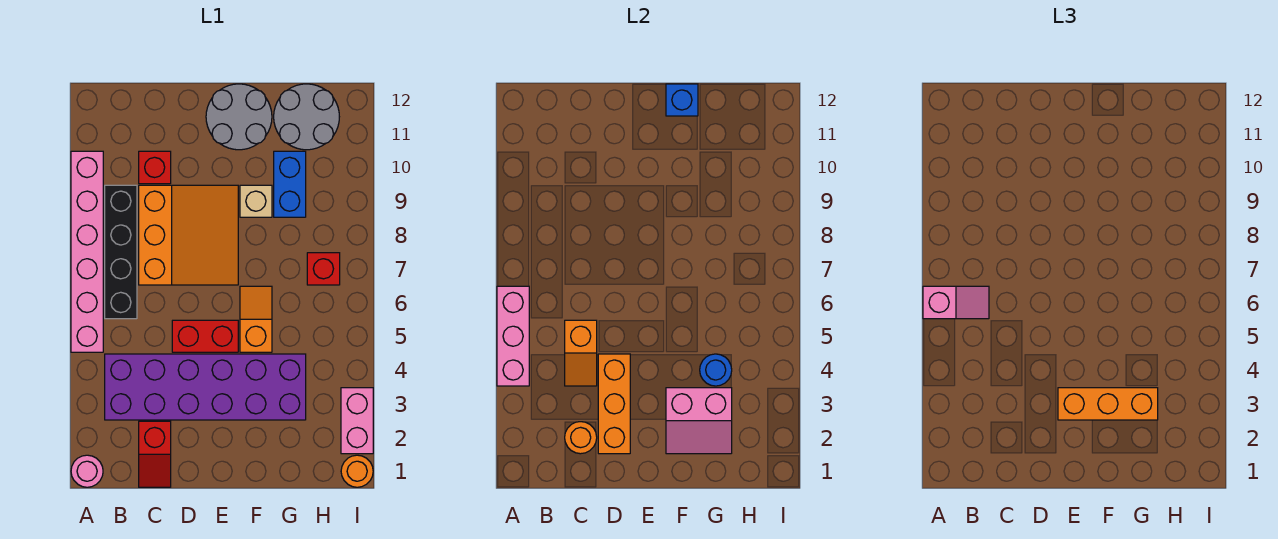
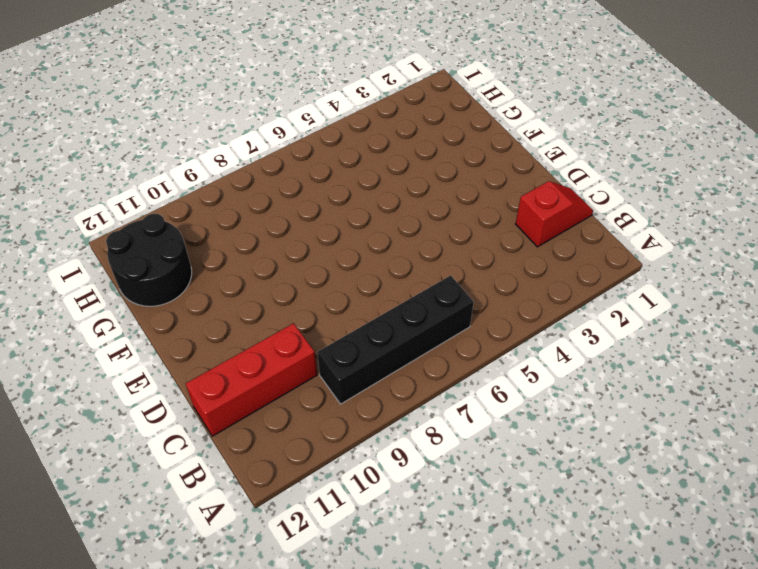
red brick C10:C12 level 1 -> red brick C10 level 1
black round brick G11:H12 level 1 -> grey round brick G11:H12 level 1
none -> pink round brick A1 level 1
none -> pink brick A5:A10 level 1
none -> purple brick B3:G4 level 1

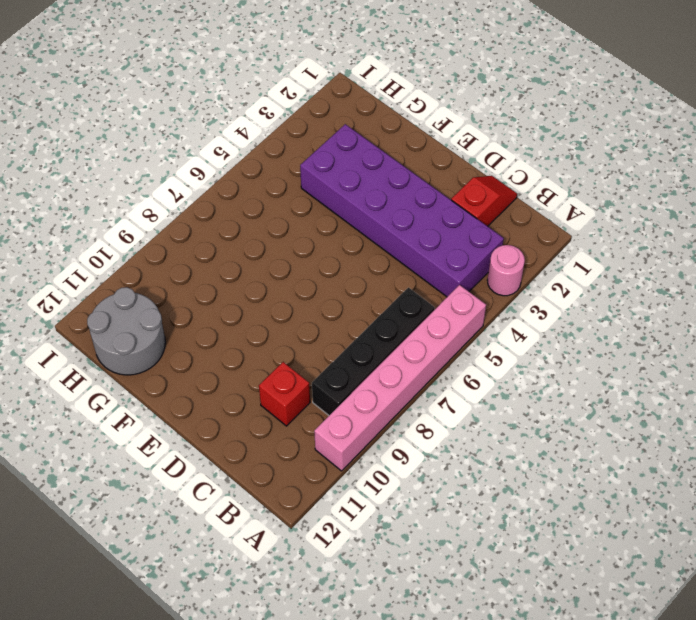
pink round brick A3 level 1 -> pink round brick A1 level 1
none -> orange slope C7:E9 level 1 top C
none -> red brick D5:E5 level 1
none -> grey round brick E11:F12 level 1

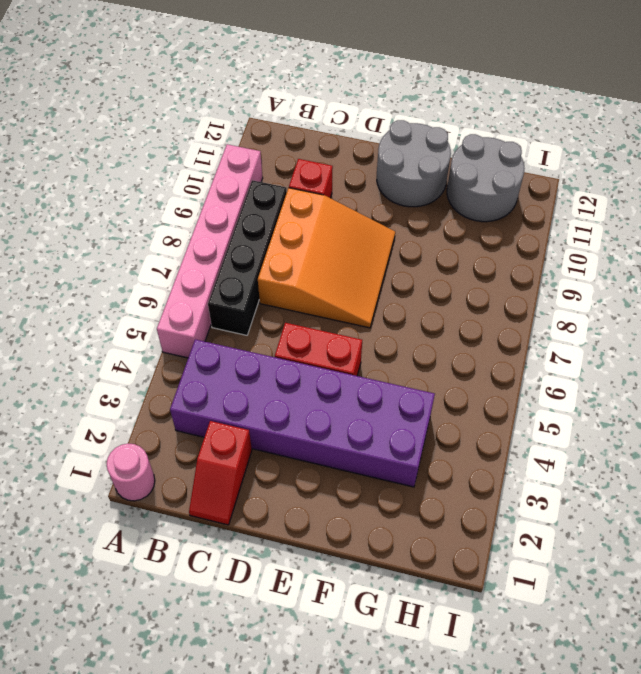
none -> orange slope F5:F6 level 1 top 5
none -> tan brick F9 level 1
none -> blue brick G9:G10 level 1

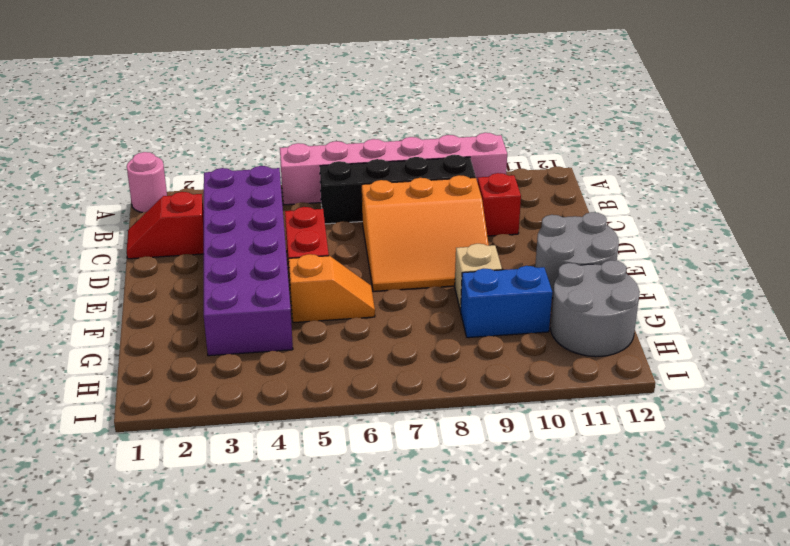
none -> red brick H7 level 1
none -> orange round brick I1 level 1
none -> pink brick I2:I3 level 1

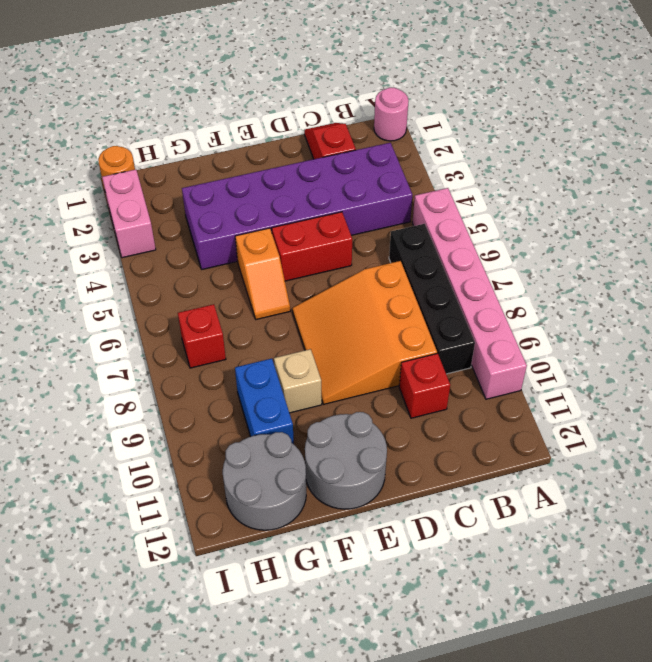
none -> pink brick A4:A6 level 2
none -> orange round brick C2 level 2
none -> orange slope C4:C5 level 2 top 5

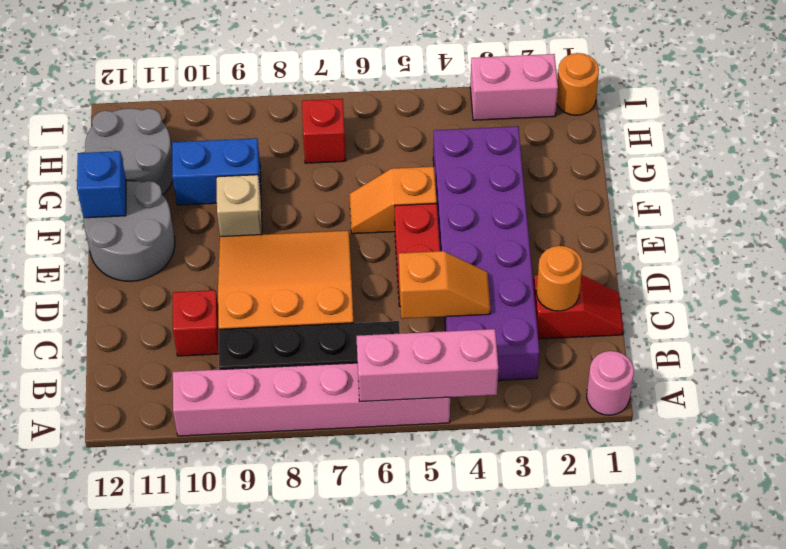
none -> orange brick D2:D4 level 2
none -> pink slope F2:G3 level 2 top 3
none -> blue round brick G4 level 2

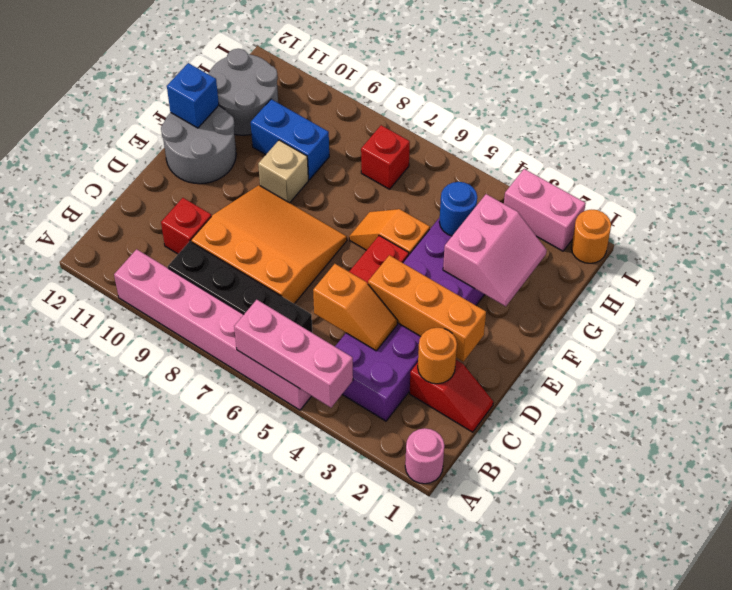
none -> pink slope A6:B6 level 3 top A
none -> orange brick E3:G3 level 3

